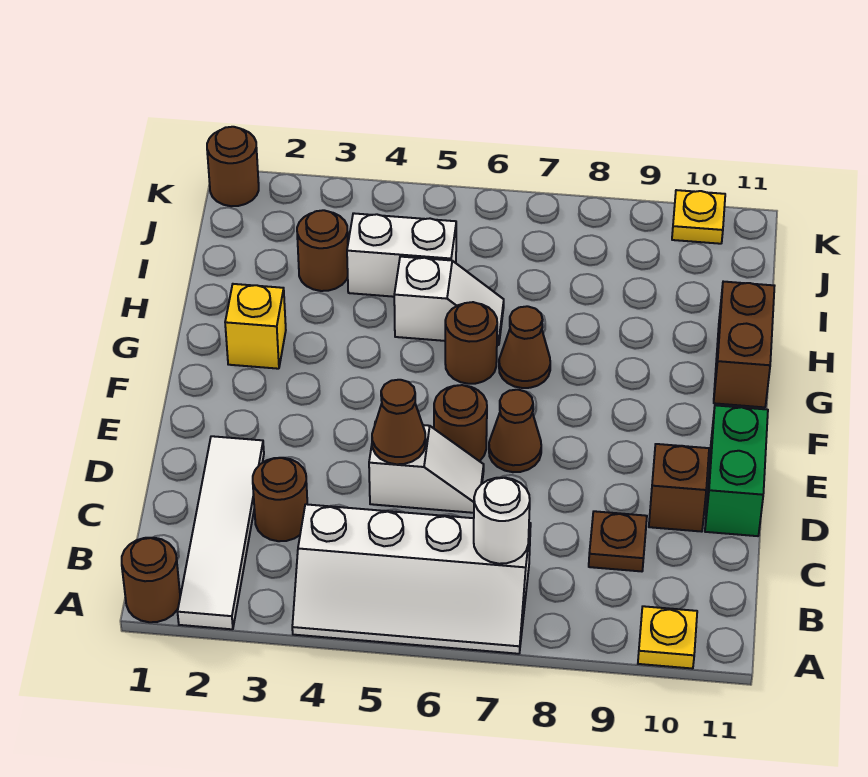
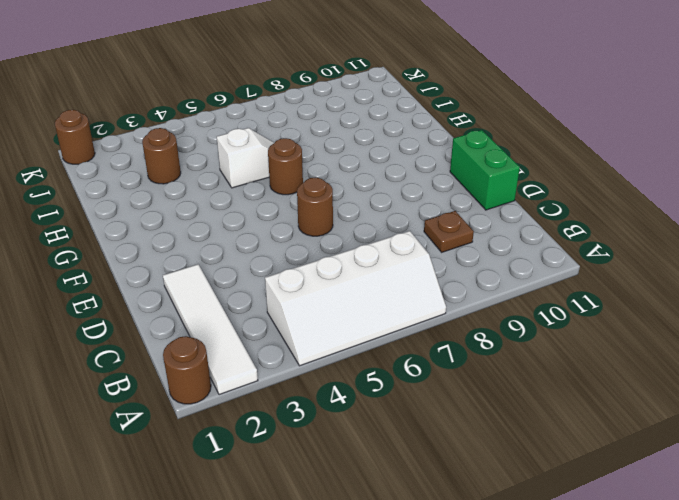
none -> yellow plate A10 level 1
none -> brown round brick C3 level 1
none -> white slope D5:D6 level 1 top 5

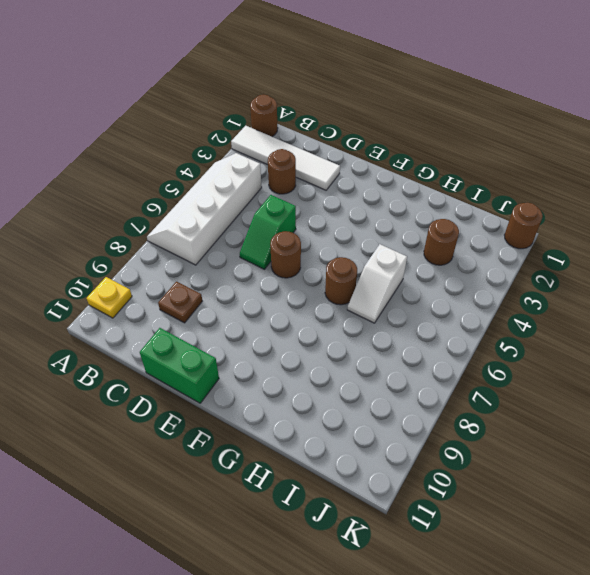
green slope D5:D6 level 1 top 5 -> white slope D5:D6 level 1 top 5
none -> brown brick D10 level 1
none -> brown cone E7 level 1
none -> yellow brick G2 level 1

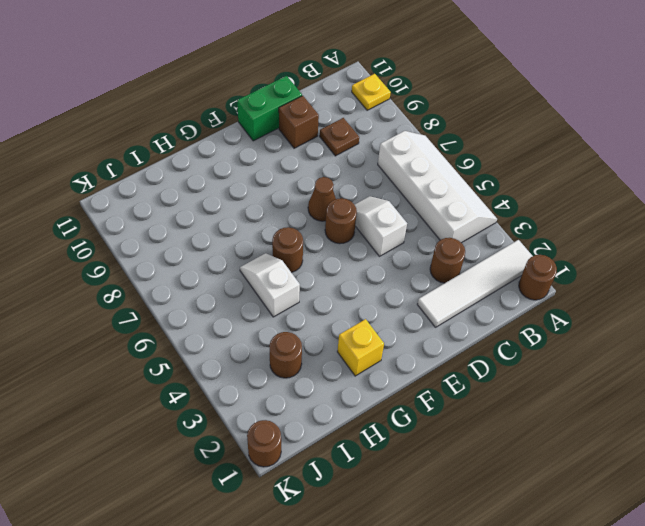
none -> brown cone G7 level 1
none -> brown brick G11:H11 level 1
none -> white brick I4:I5 level 1

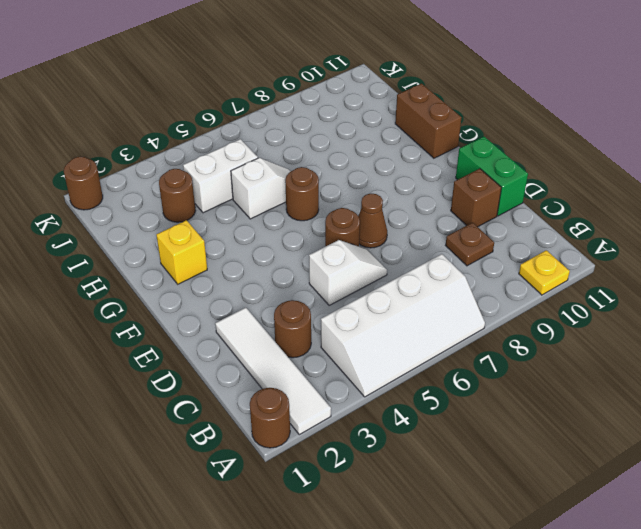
none -> brown cone G7 level 1
none -> yellow plate K10 level 1
none -> white round brick B7 level 2

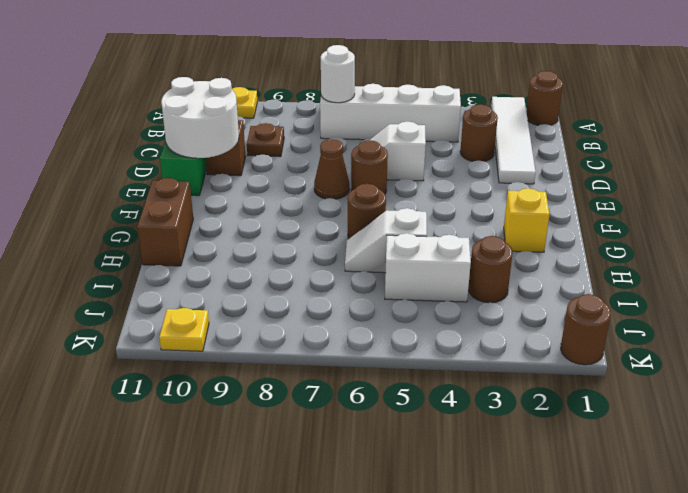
white round brick D10:E11 level 2 -> none
none -> brown cone G7 level 1
none -> brown cone D5 level 2

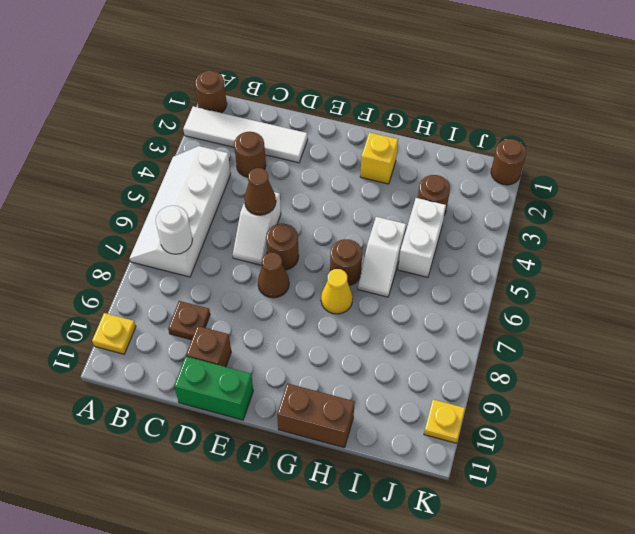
yellow cone G7 level 1 -> brown cone G7 level 1

